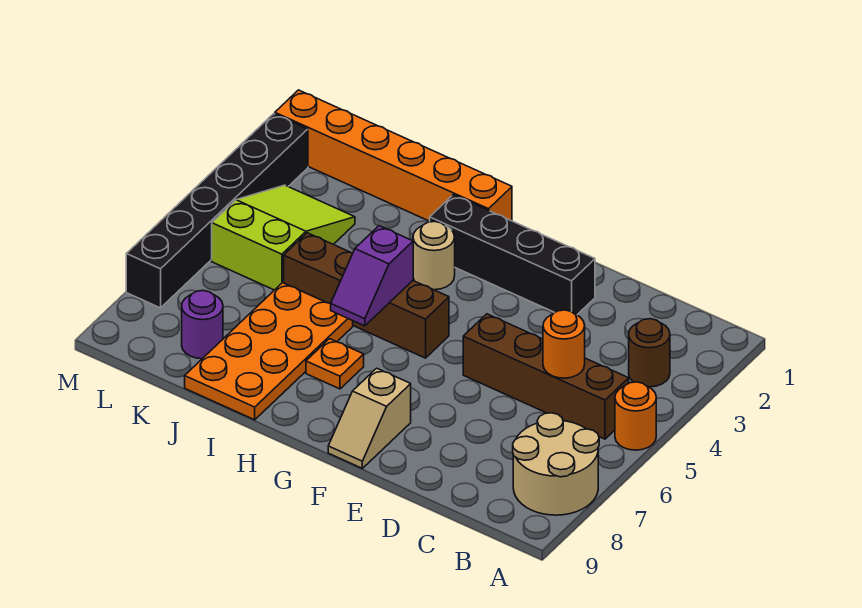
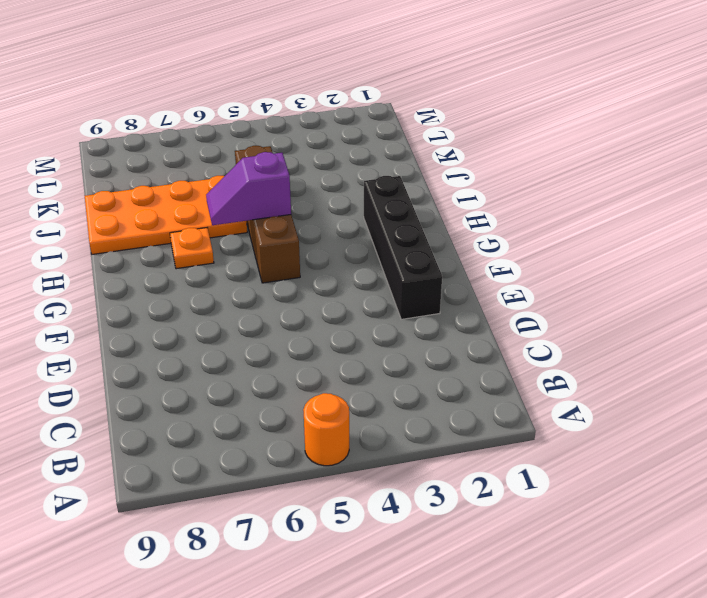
none -> tan round brick A7:B8 level 1
none -> brown round brick B3 level 1
none -> brown brick B5:E5 level 1

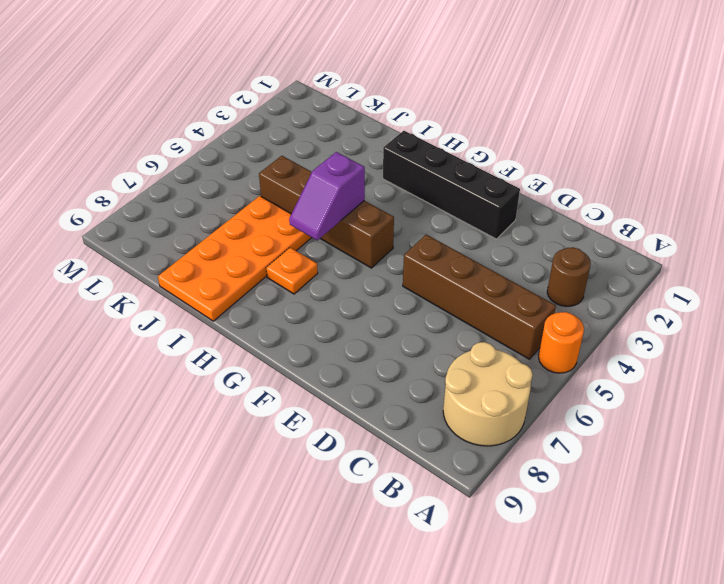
none -> tan slope F8:F9 level 1 top 8
none -> orange brick H1:M1 level 1
none -> tan round brick H3 level 1

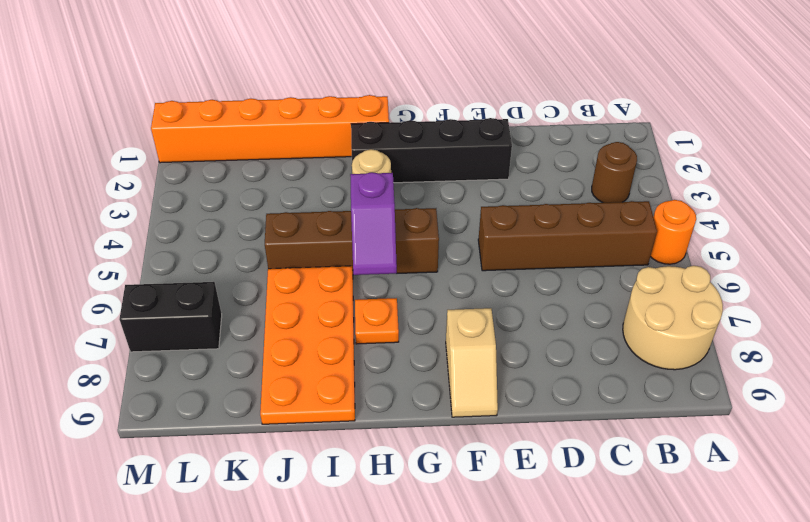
black brick L7:M7 level 1 -> black brick M2:M7 level 1
none -> lime slope K3:L5 level 1 top 5
none -> purple round brick K8 level 1
none -> orange round brick C5 level 2

